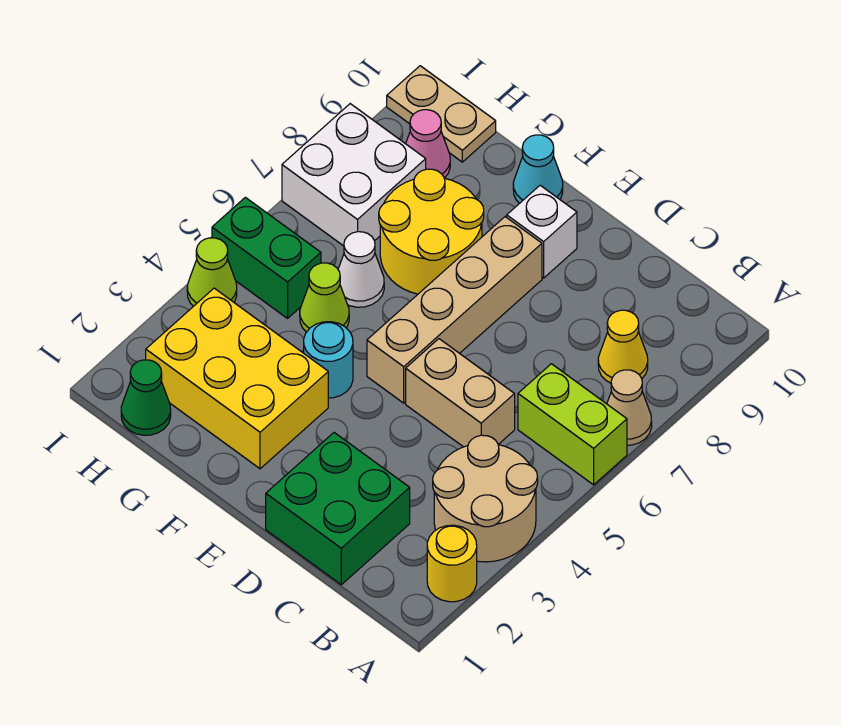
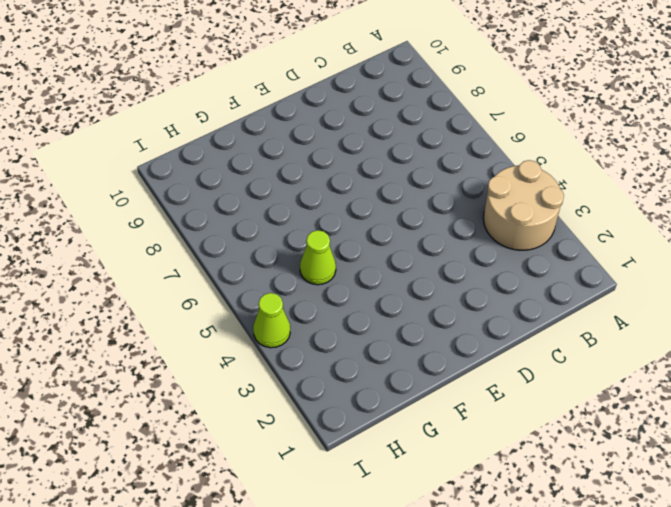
none -> yellow round brick A2 level 1
none -> lime brick A6:B6 level 1
none -> tan cone A7 level 1

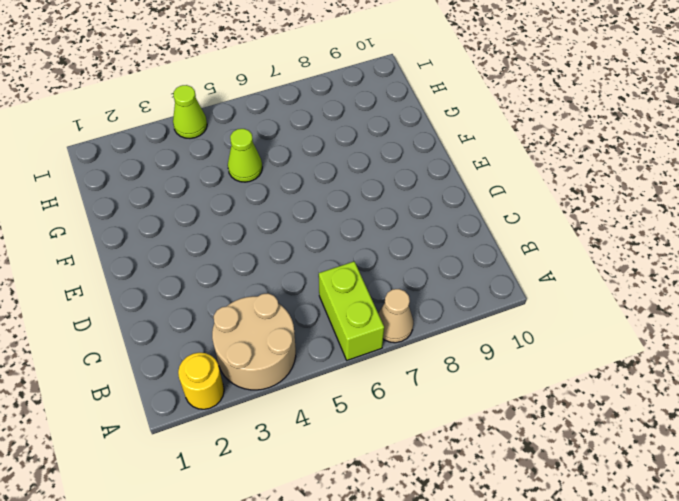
none -> yellow cone B8 level 1
none -> green brick C1:D2 level 1
none -> tan brick C5:D5 level 1

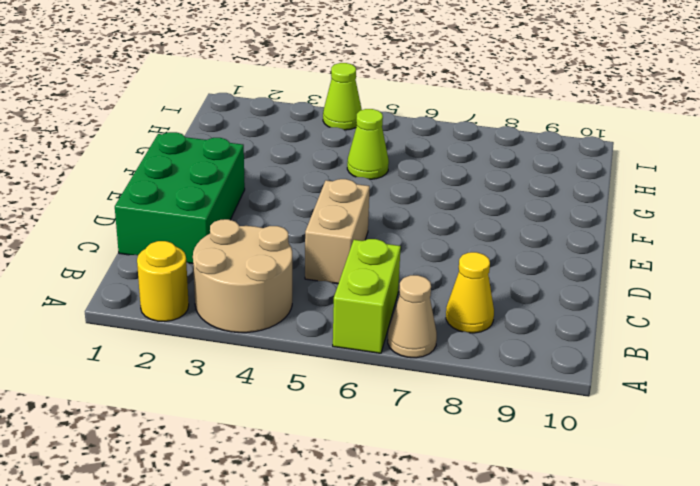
green brick C1:E2 level 1 -> green brick C1:D2 level 1
none -> tan brick E5:E8 level 1
none -> white brick E9 level 1
none -> yellow brick F2:H3 level 1

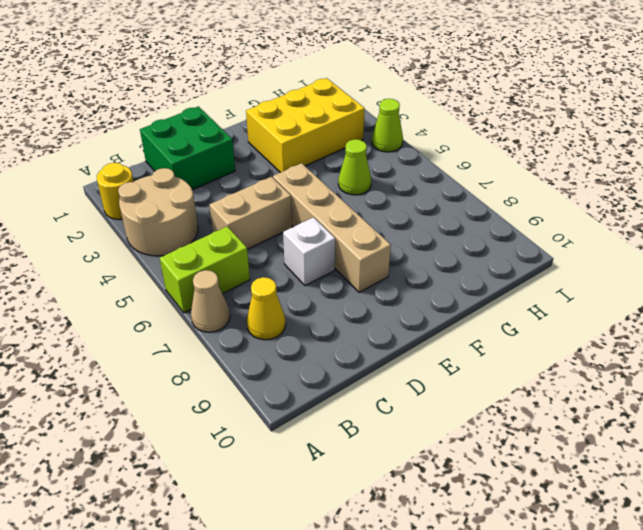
white brick D7 level 1 -> white brick E9 level 1
none -> cyan round brick F4 level 1
none -> yellow round brick F7:G8 level 1
none -> cyan cone F10 level 1

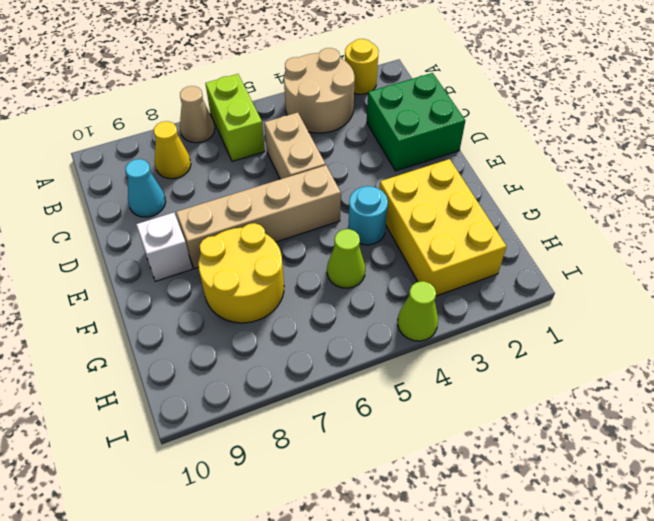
cyan cone C9 level 1 -> cyan cone F10 level 1
none -> white cone G6 level 1
none -> green cone H1 level 1
none -> green brick H5:I5 level 1

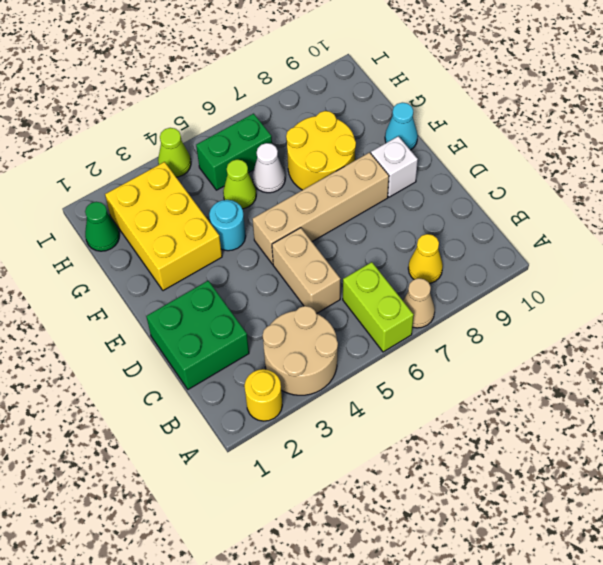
green brick H5:H6 level 1 -> green brick H5:I5 level 1
none -> white brick H7:I8 level 1
none -> pink cone H9 level 1
none -> tan plate H10:I10 level 1

